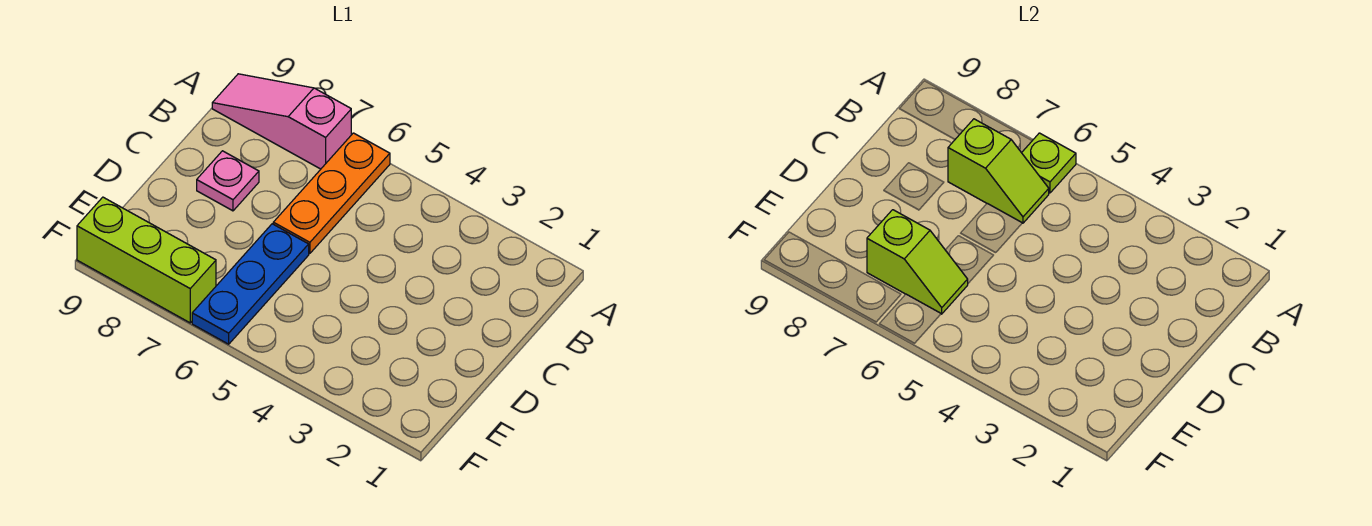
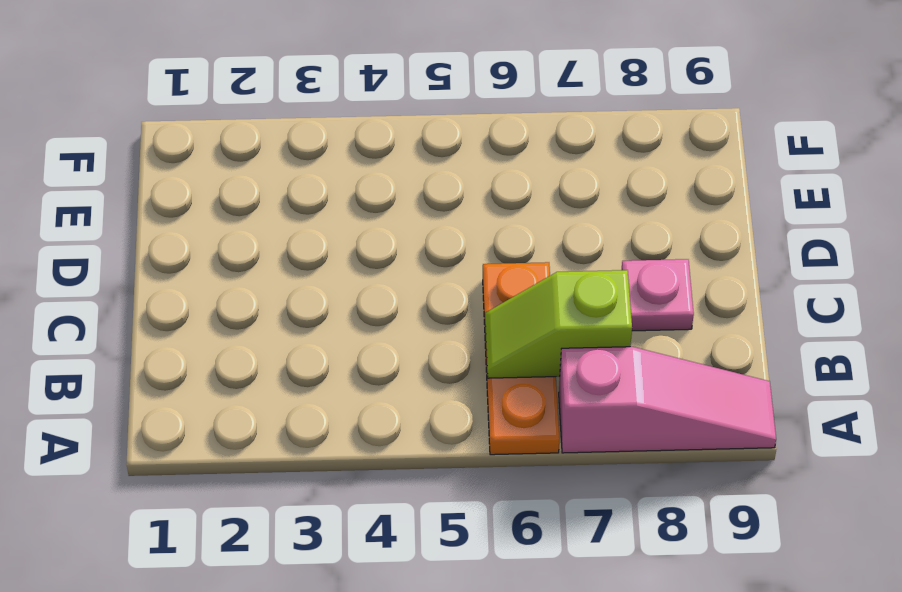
none -> blue plate D6:F6 level 1
none -> lime brick F7:F9 level 1

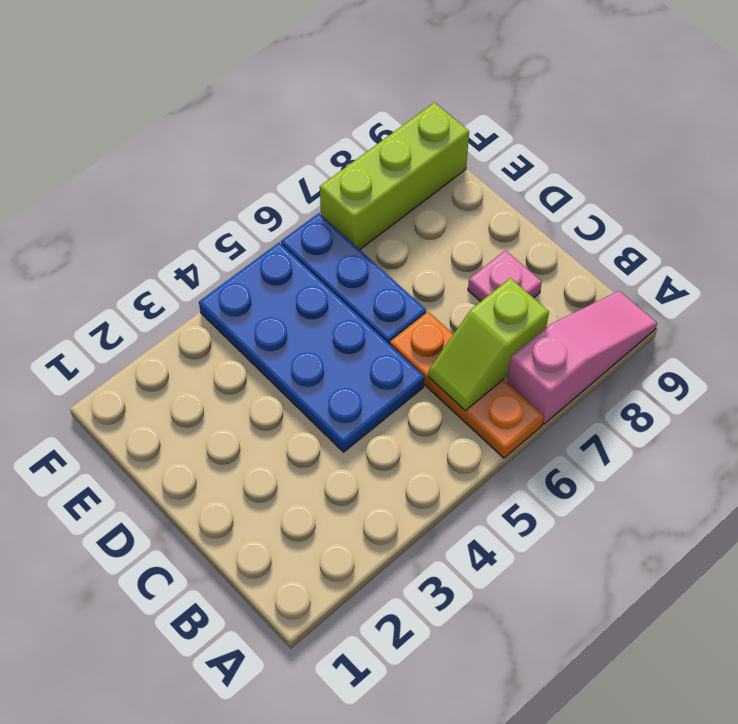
blue plate C4:F5 level 1 -> none
none -> lime plate A6 level 2
none -> lime slope E6:E7 level 2 top 7

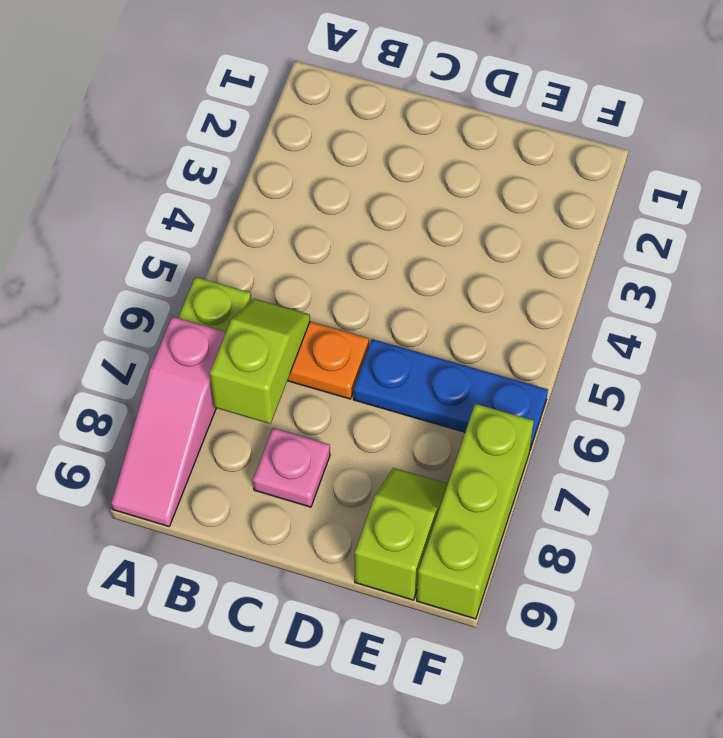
lime slope E8:E9 level 1 top 9 -> lime slope E6:E7 level 2 top 7

